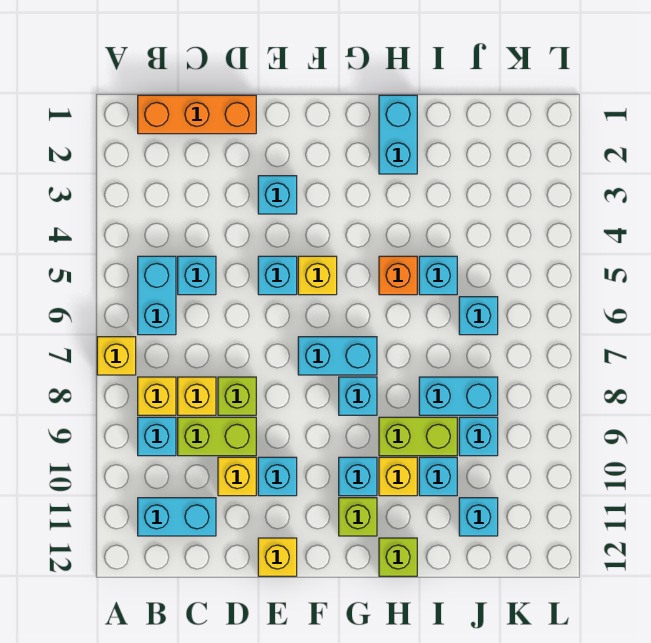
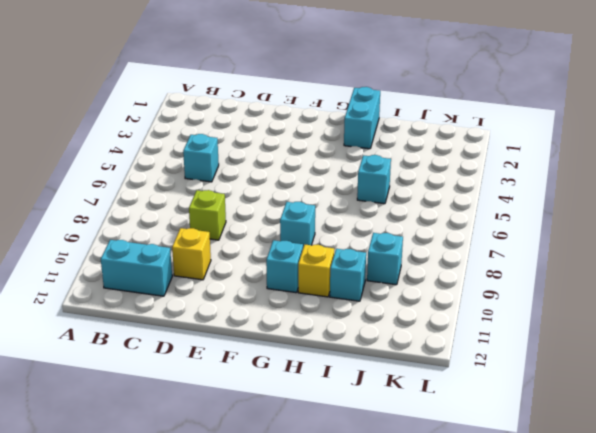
none -> yellow brick A7 level 1
none -> orange brick B1:D1 level 1
none -> cyan brick B5:B6 level 1
none -> yellow brick B8 level 1

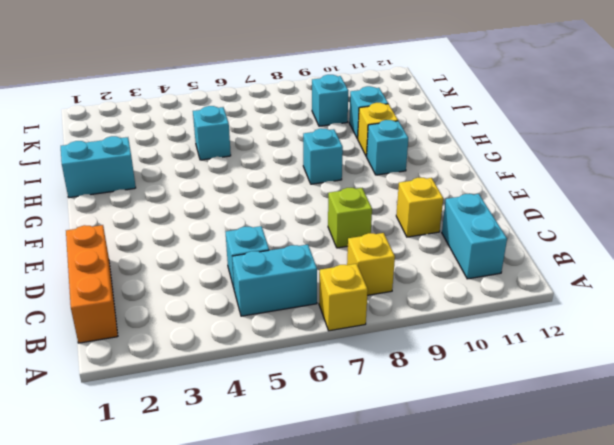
none -> cyan brick B9 level 1
none -> yellow brick C8 level 1
none -> lime brick C9:D9 level 1
none -> cyan brick E3 level 1

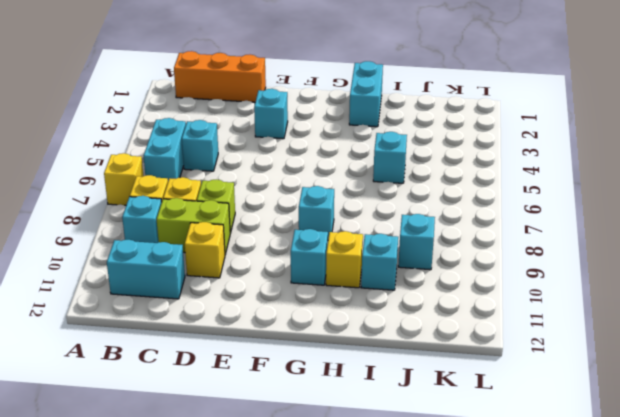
none -> cyan brick E5 level 1
none -> cyan brick E10 level 1
none -> yellow brick E12 level 1
none -> yellow brick F5 level 1

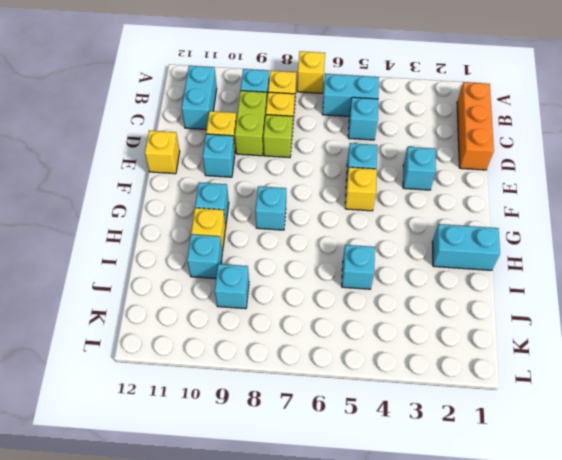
none -> cyan brick F7:G7 level 1
none -> lime brick G11 level 1
none -> orange brick H5 level 1
none -> lime brick H9:I9 level 1

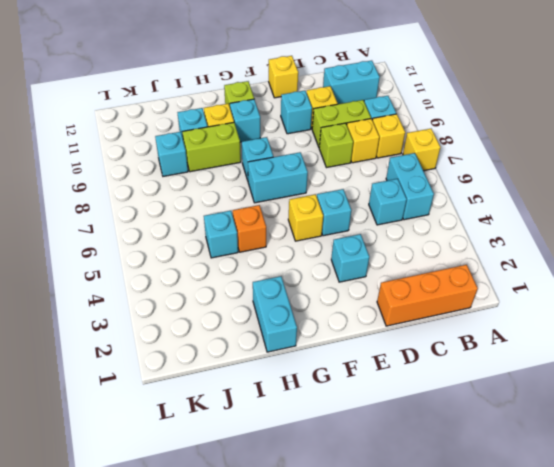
none -> lime brick H12 level 1
none -> cyan brick I8:J8 level 1
none -> cyan brick J6 level 1
none -> cyan brick J11 level 1

